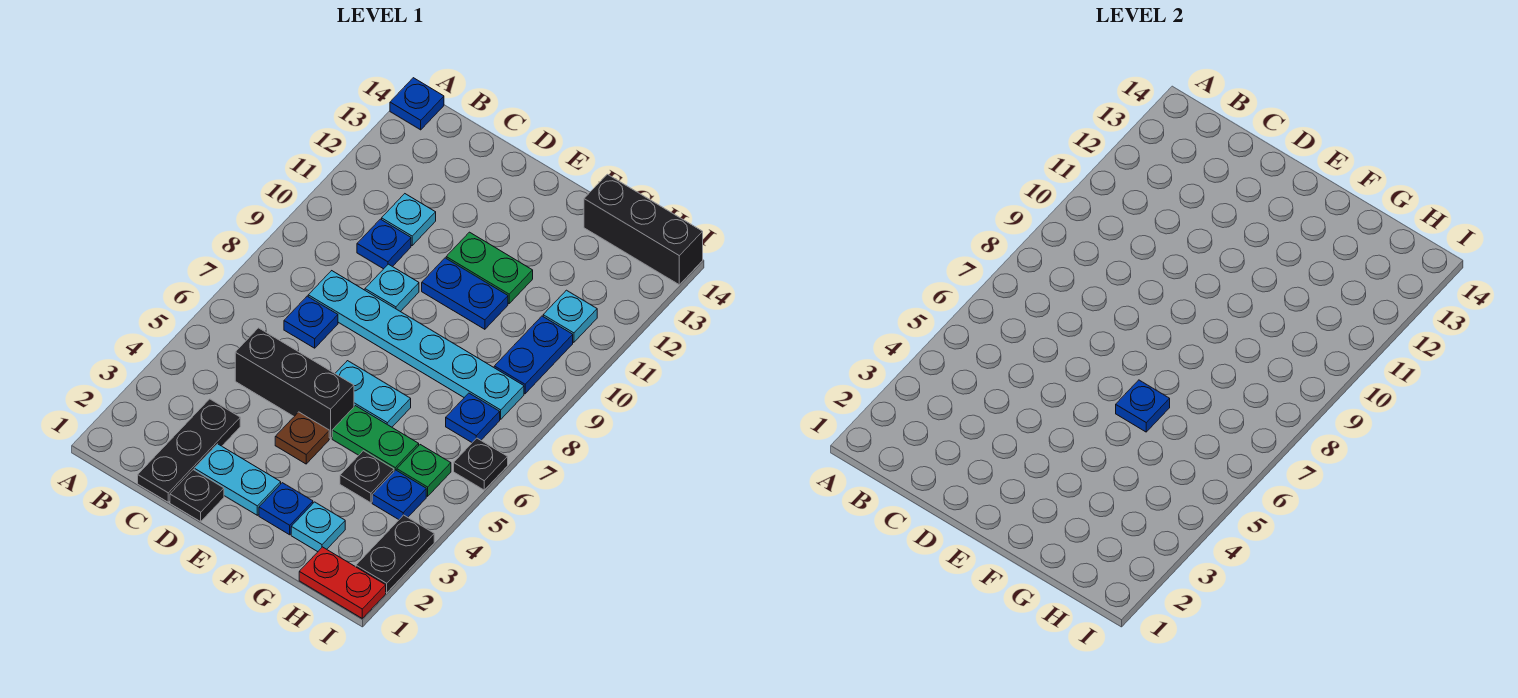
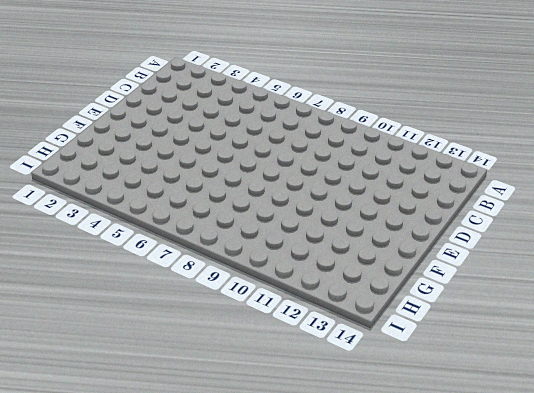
none -> blue plate A14 level 1
none -> black plate C1:C3 level 1
none -> black brick C5:E5 level 1

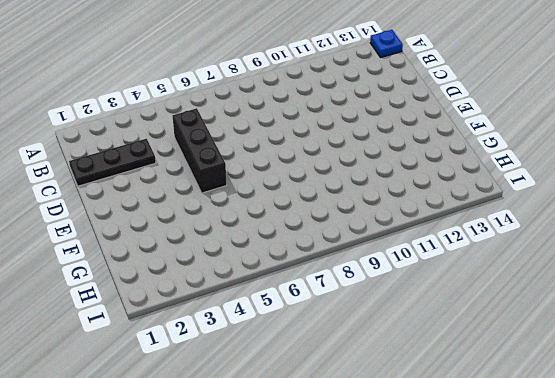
none -> blue plate C7 level 1
none -> cyan plate C8:H8 level 1
none -> blue plate C10 level 1

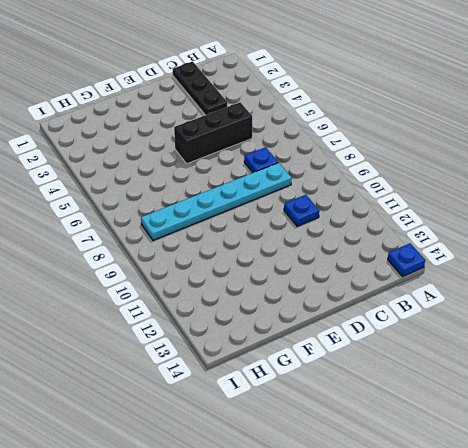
none -> cyan plate C11 level 1
none -> black plate D1 level 1
none -> cyan plate D2:E2 level 1

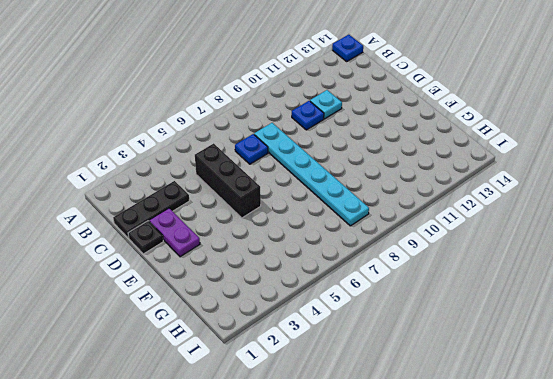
purple plate D2:E2 level 1 -> cyan plate D2:E2 level 1
none -> cyan plate D9 level 1
none -> brown plate E4 level 1
none -> cyan plate E6:F6 level 1

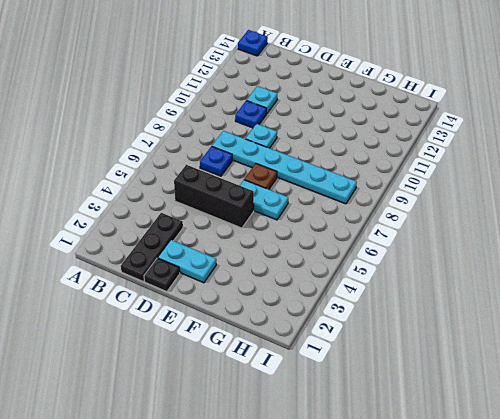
brown plate E7 level 1 -> brown plate E4 level 1
none -> blue plate E10:F10 level 1
none -> green plate E11:F11 level 1
none -> blue plate F2 level 1

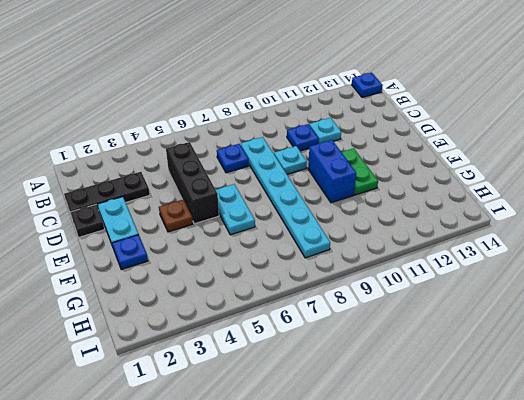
blue brick E10:F10 level 1 -> blue plate E10:F10 level 1
none -> green plate F5:G5 level 1
none -> cyan plate G2 level 1
none -> black plate G4 level 1

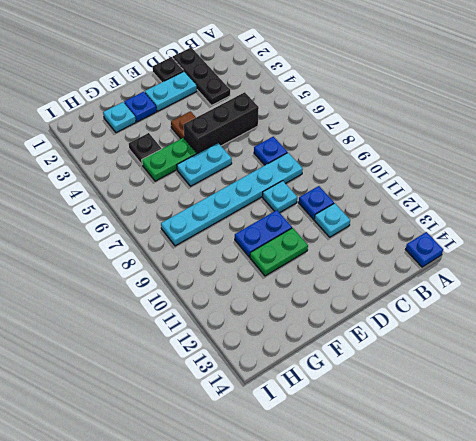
none -> black brick G14:I14 level 1
none -> red plate H1:I1 level 1
none -> blue plate H4 level 1

